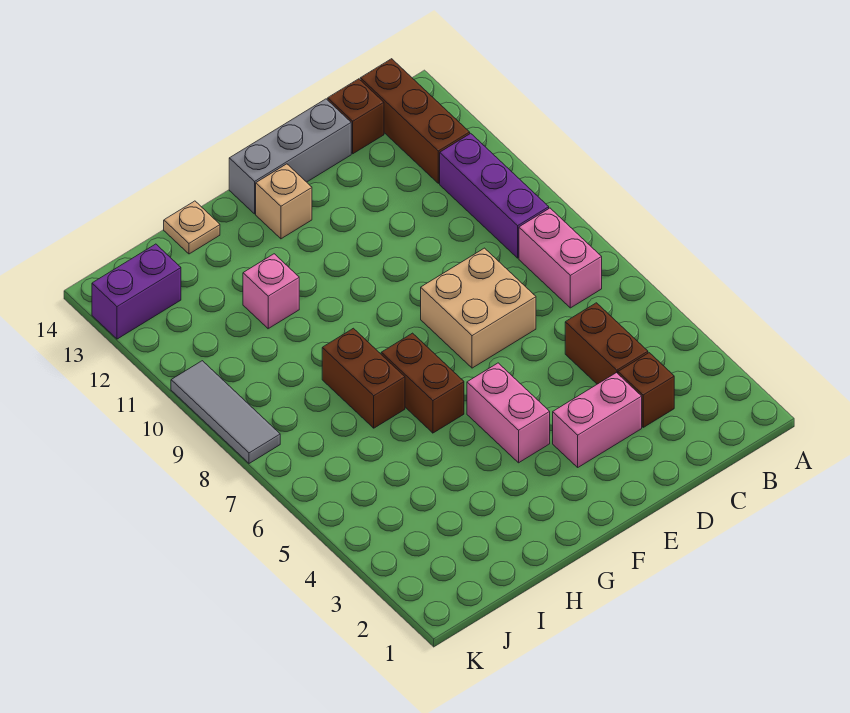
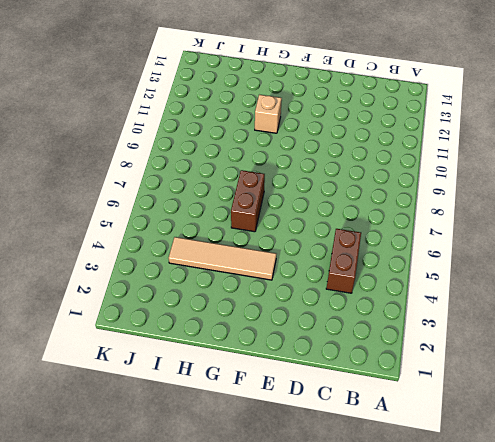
tan tile F4:I4 level 1 -> pink brick F4:F5 level 1
tan brick G11 level 1 -> tan brick F13 level 1
none -> pink brick B7:B8 level 1
none -> purple brick B9:B11 level 1
none -> brown brick B12:B14 level 1

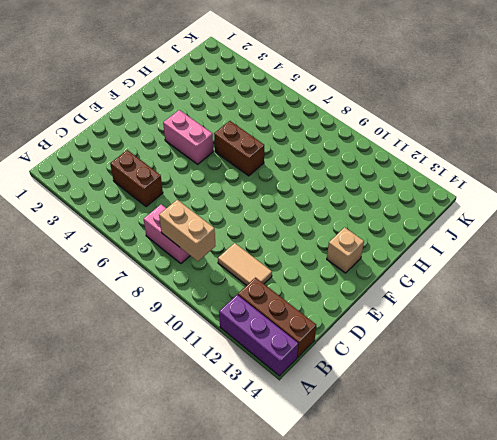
purple brick A12:A14 level 1 -> purple brick B9:B11 level 1
tan brick B8:B9 level 2 -> none
tan tile C10:C11 level 1 -> none
none -> brown brick C3 level 1
none -> brown brick C14 level 1
none -> pink brick D3:E3 level 1

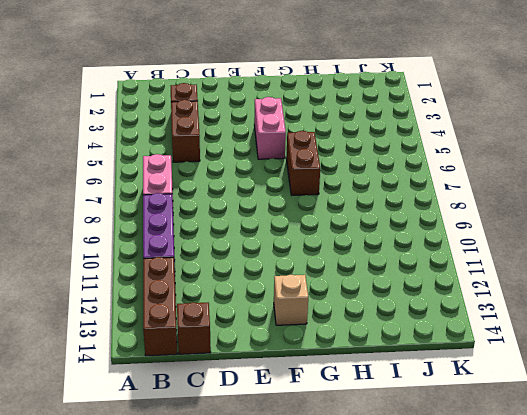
none -> pink brick D3:E3 level 1
none -> tan brick D7:E8 level 1
none -> grey brick D14:F14 level 1

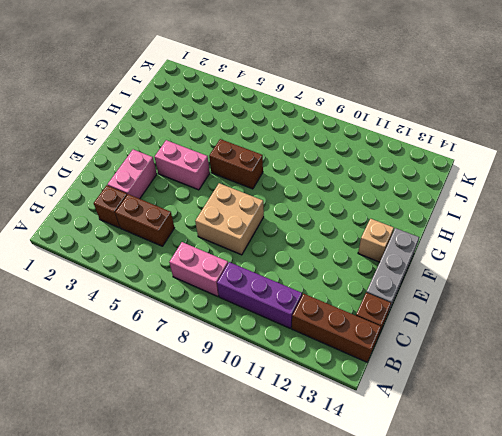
none -> brown brick H7:H8 level 1
none -> pink brick H11 level 1
none -> tan plate H14 level 1

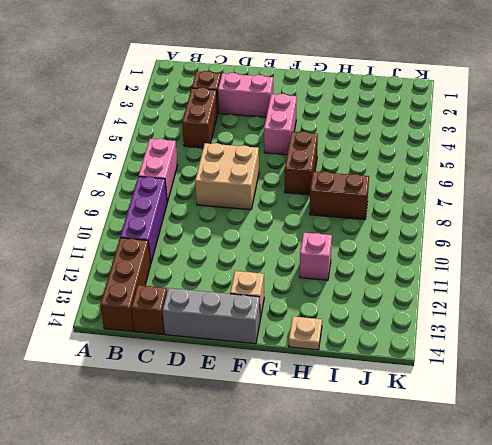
brown brick H8:I8 level 1 -> brown brick H7:H8 level 1
none -> purple brick J13:K13 level 1
none -> grey tile K8:K10 level 1

